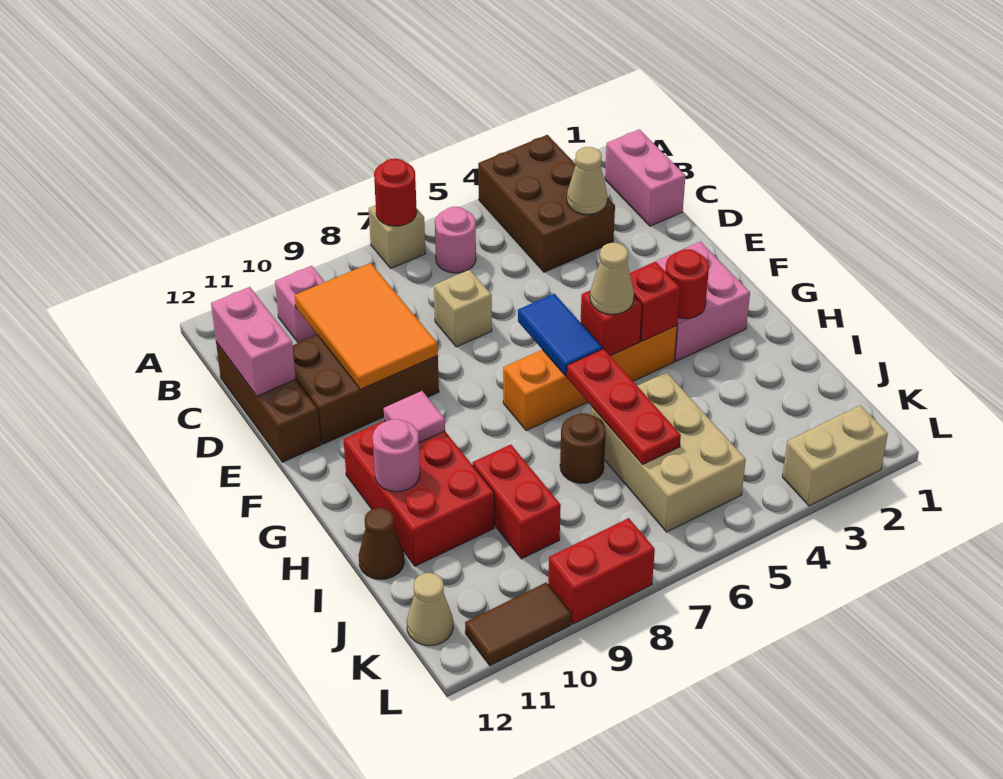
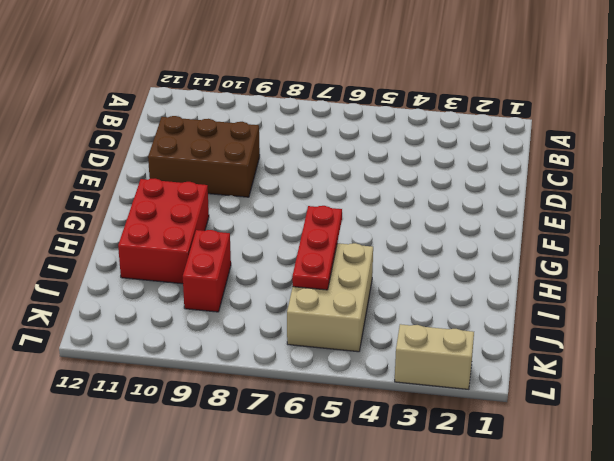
none -> brown brick A3:C4 level 1
none -> tan brick A7 level 1
none -> pink brick B1:C1 level 1
none -> pink round brick B6 level 1

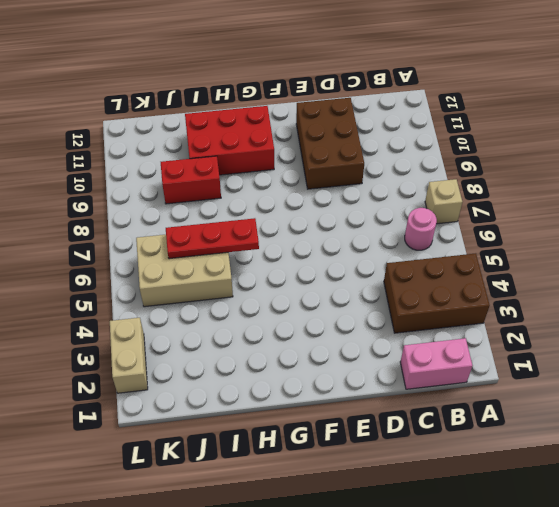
none -> pink brick B10 level 1
none -> brown brick C12:E12 level 1
none -> tan brick D7 level 1
none -> pink brick F2:G3 level 1

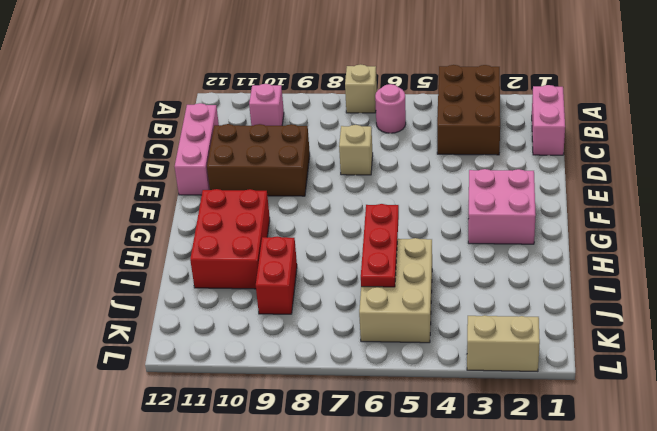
pink brick C12:E12 level 1 -> brown brick C12:E12 level 1
none -> orange brick G4:G7 level 1
none -> brown round brick I7 level 1
none -> brown cone I12 level 1
none -> tan cone K12 level 1

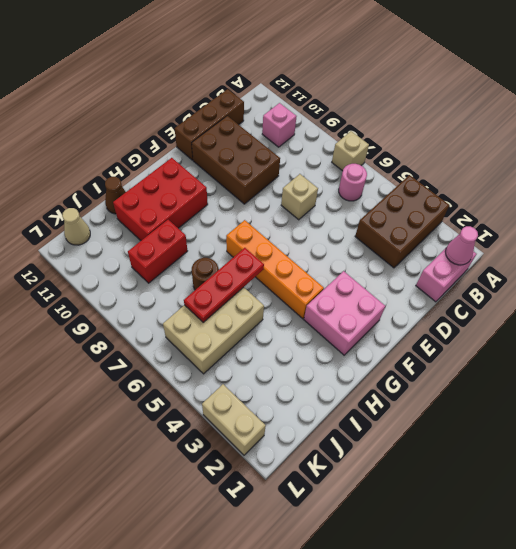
pink cone B1 level 2 -> none
none -> red brick L8:L9 level 1
none -> brown tile L10:L11 level 1
none -> red round brick A7 level 2
none -> tan cone C3 level 2

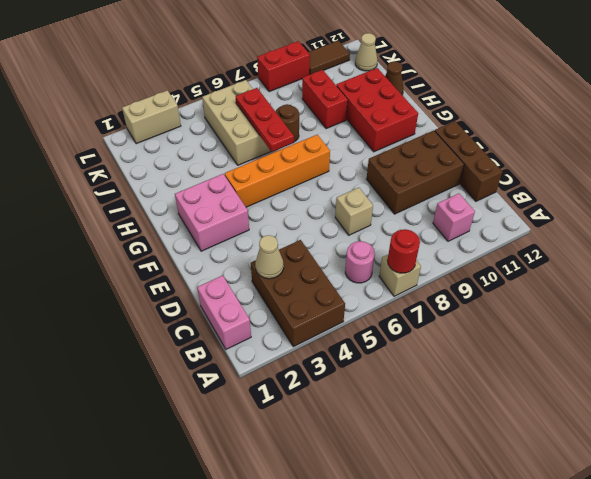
none -> orange tile C9:E10 level 2
none -> pink brick C12:D12 level 2
none -> blue tile F6:G6 level 2
none -> red round brick G3 level 2

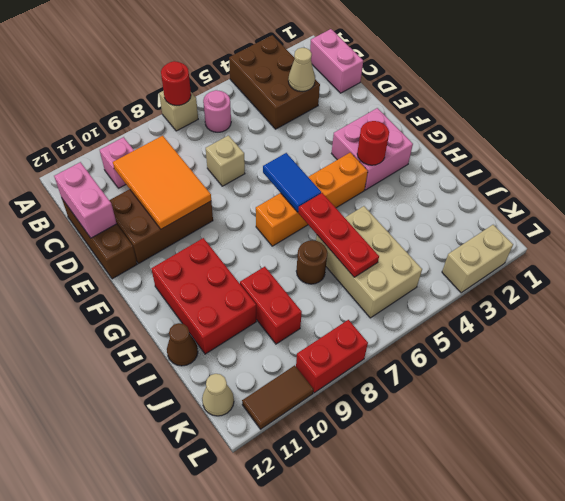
none -> red brick G4 level 2
none -> red brick G5 level 2
none -> pink tile G10 level 2
none -> pink round brick H11 level 2

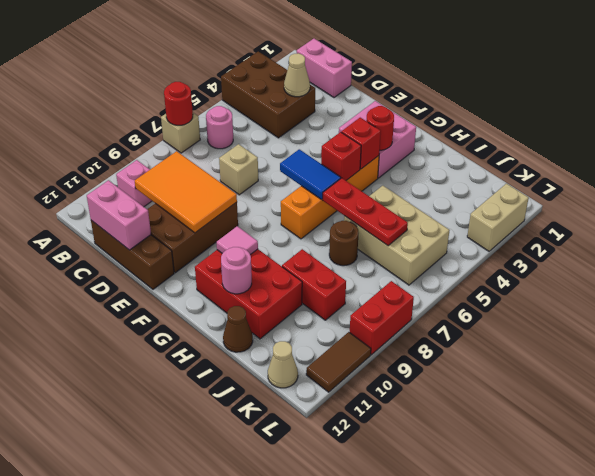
none -> tan cone G5 level 3

